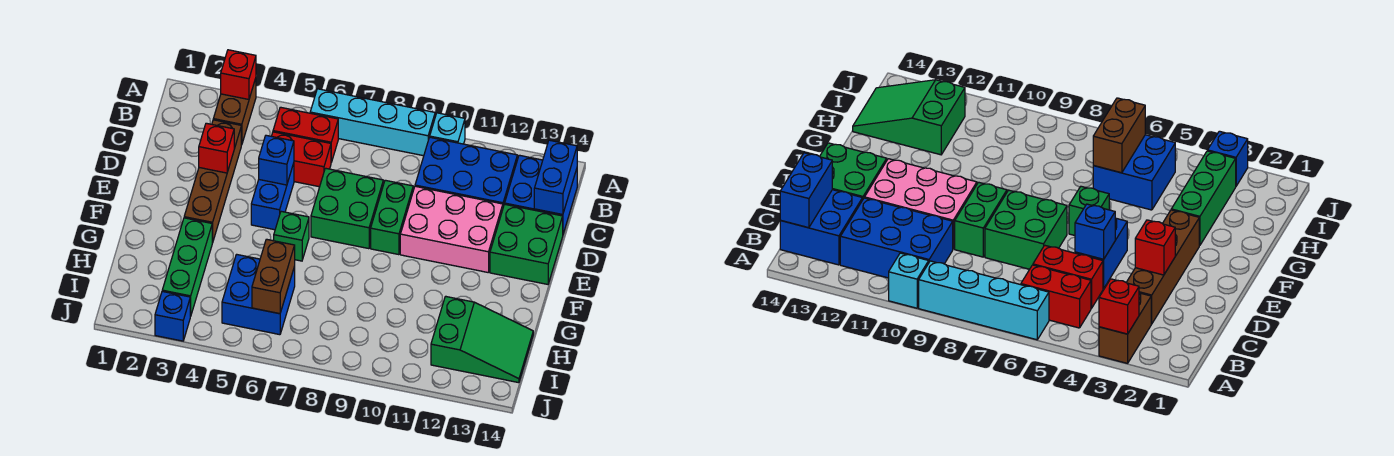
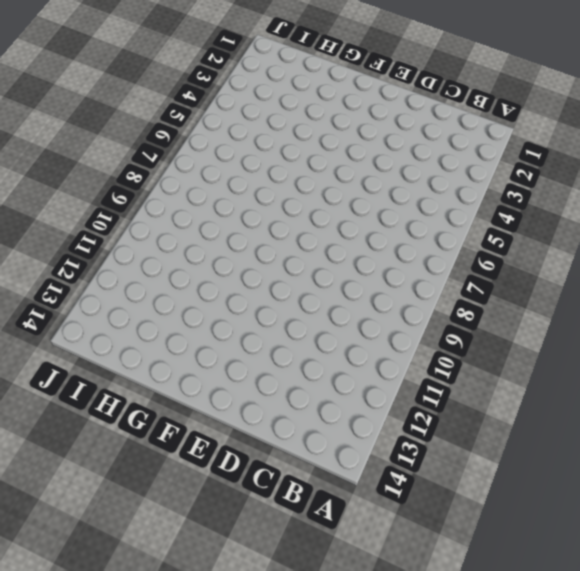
none -> brown brick A3:B3 level 1
none -> cyan brick A6:A9 level 1
none -> cyan brick A10 level 1

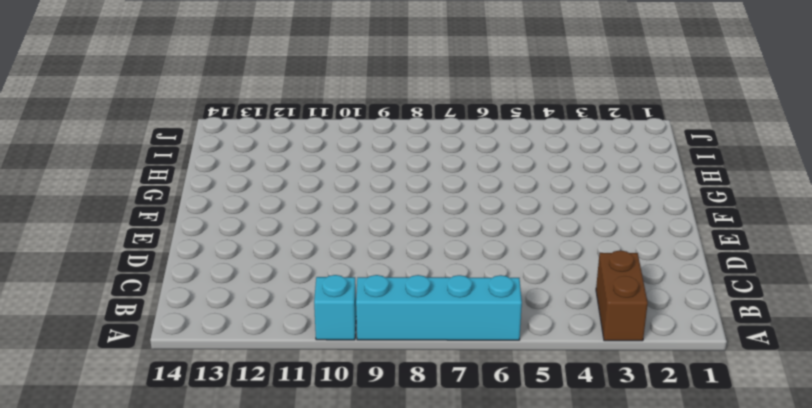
none -> red brick B5:B6 level 1
none -> blue brick B10:C12 level 1
none -> blue brick B13:C14 level 1

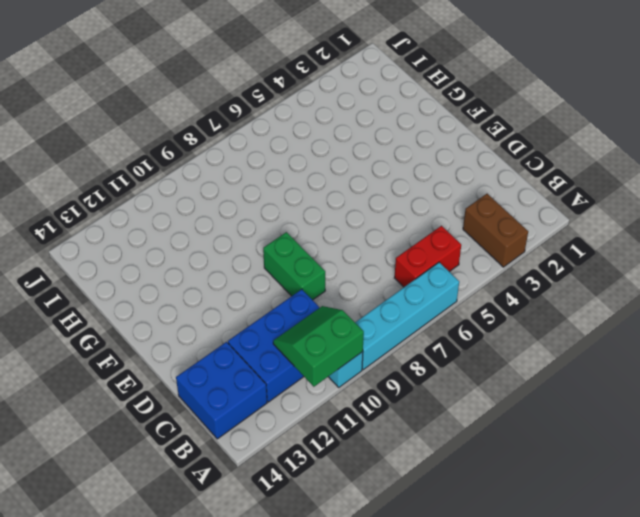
green slope A10:B11 level 2 top A -> none
none -> brown brick C3:F3 level 1
none -> red brick C5:C6 level 1
none -> blue brick D5:E5 level 1

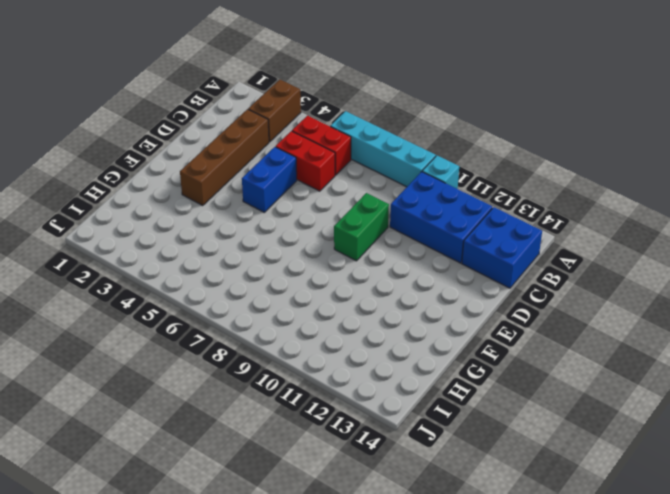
none -> green brick D7:E8 level 1
none -> pink brick D10:E12 level 1
none -> green brick D13:E14 level 1

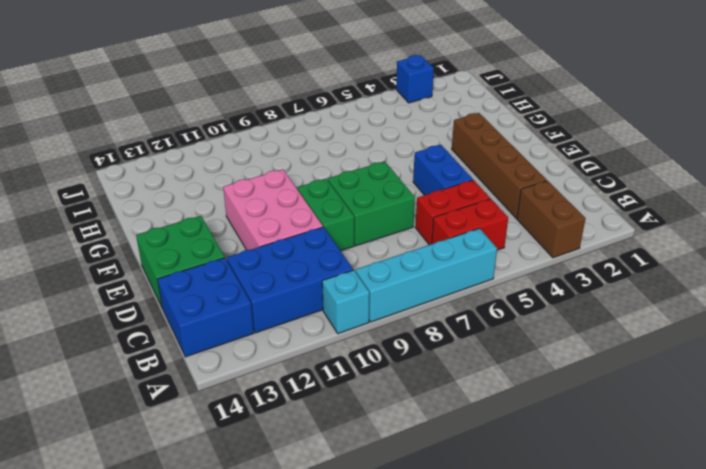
pink brick D10:F11 level 1 -> pink brick D10:E12 level 1
none -> green brick F6 level 1
none -> green brick G3:I3 level 1
none -> blue brick H5:I6 level 1

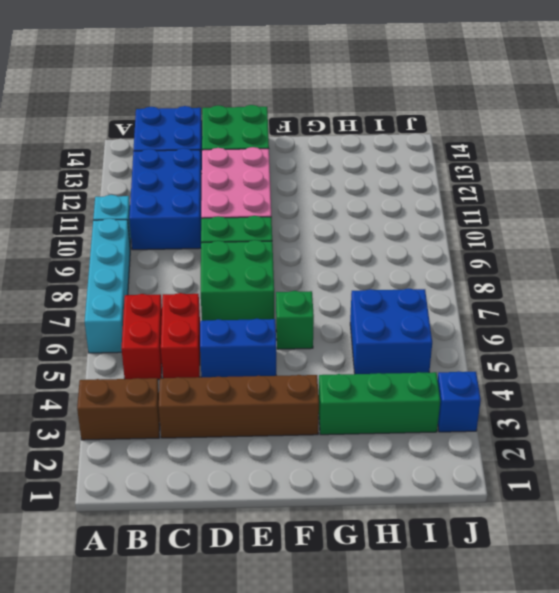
none -> green slope H12:I14 level 1 top 12
none -> red brick A3 level 2
none -> blue brick B14:C14 level 2

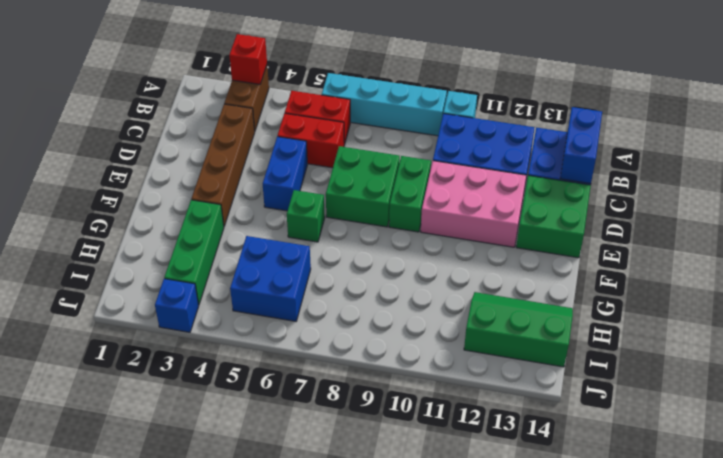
green slope H12:I14 level 1 top I -> green slope H12:I14 level 1 top 12
none -> red brick D3 level 2
none -> blue brick D5 level 2
none -> brown brick H6:I6 level 2

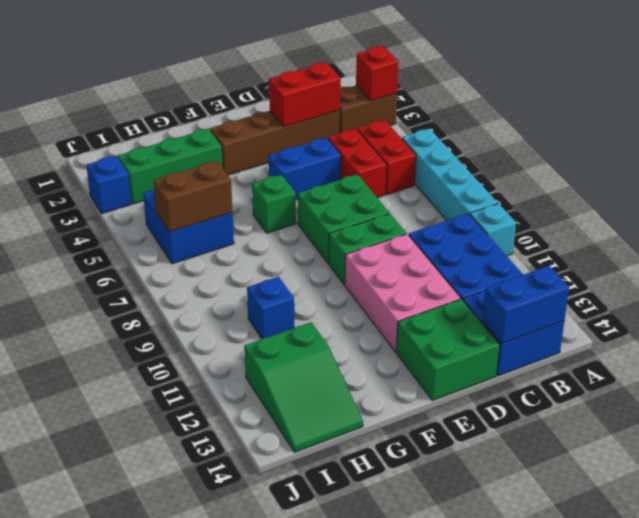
red brick C3:D3 level 2 -> red brick D3 level 2
blue brick H10 level 1 -> blue brick D5 level 2

